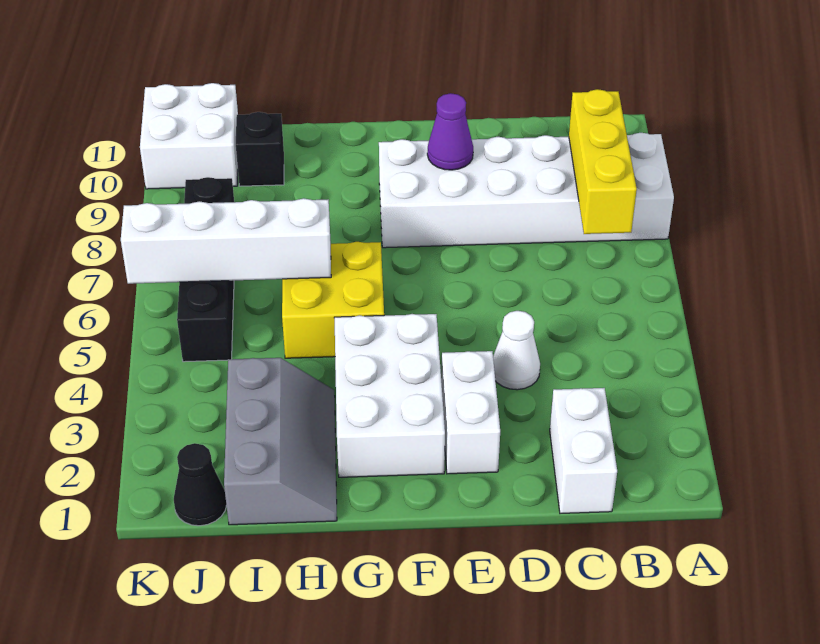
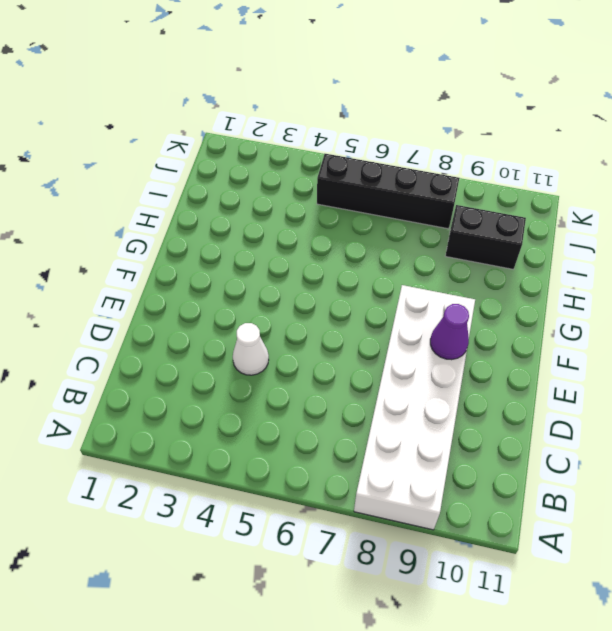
black brick I9:I10 level 1 -> black brick I10 level 1
none -> white brick C1:C2 level 1
none -> white brick E2:E3 level 1
none -> white brick F2:G4 level 1

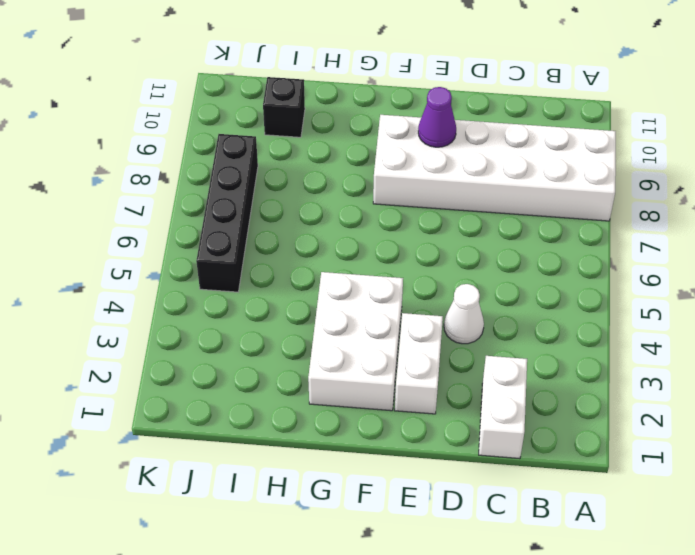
none -> yellow brick G5:H6 level 1
none -> grey slope H1:I3 level 1 top I
none -> black cone J1 level 1

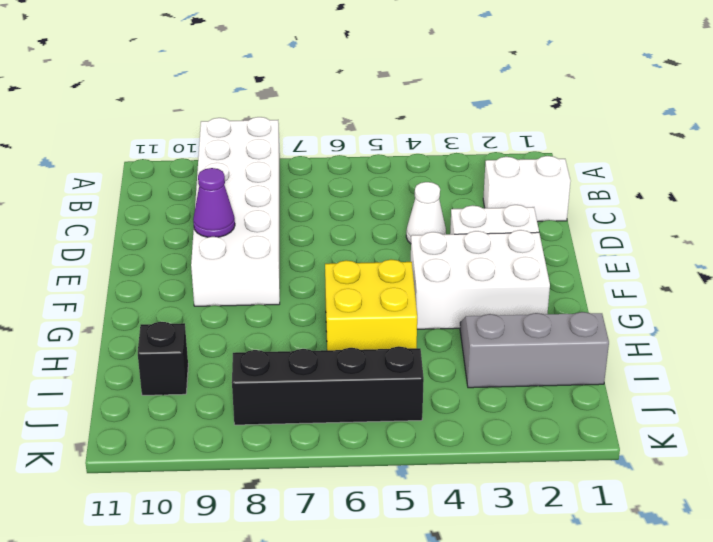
none -> black cone J1 level 1
none -> white brick J10:K11 level 1
none -> yellow brick B7:B9 level 2

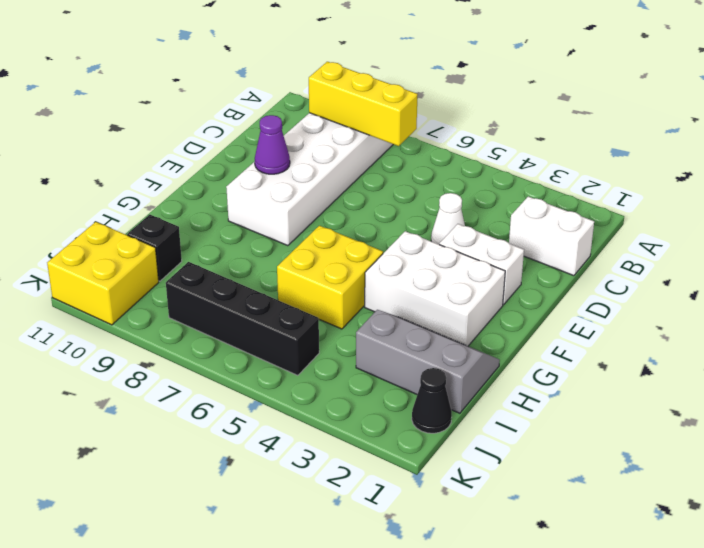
yellow brick J10:K11 level 1 -> white brick J10:K11 level 1
none -> white brick H6:K6 level 2

